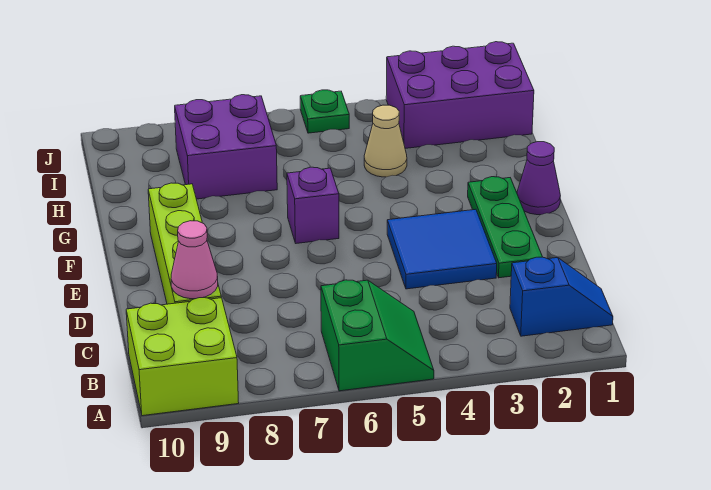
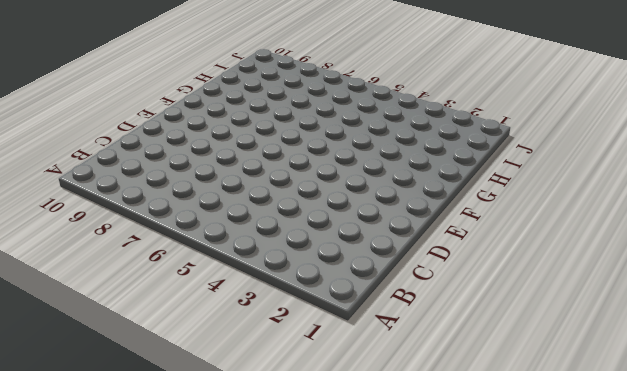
none -> green slope A5:B6 level 1 top 6
none -> lime brick A9:B10 level 1
none -> blue slope B1:B2 level 1 top 2

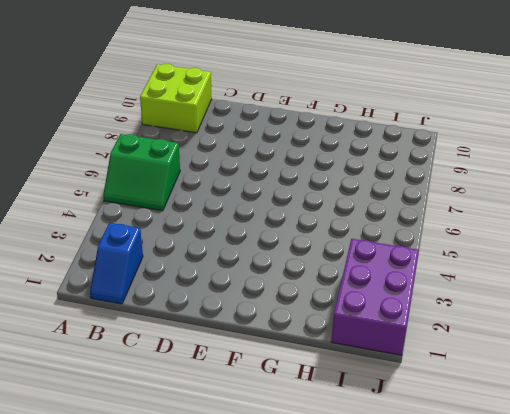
none -> lime brick C9:F9 level 1
none -> green plate D2:F2 level 1
none -> blue tile D3:E4 level 1

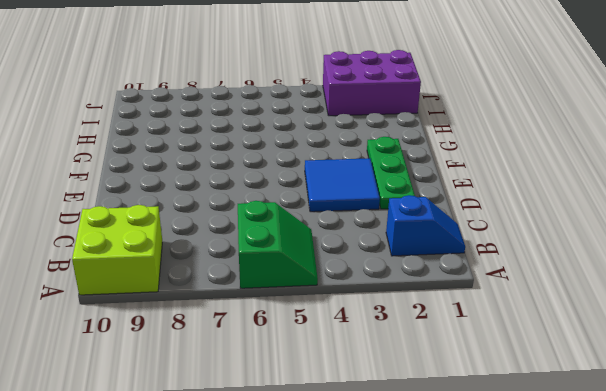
none -> lime brick C9:F9 level 1
none -> purple cone F1 level 1
none -> purple brick F6 level 1

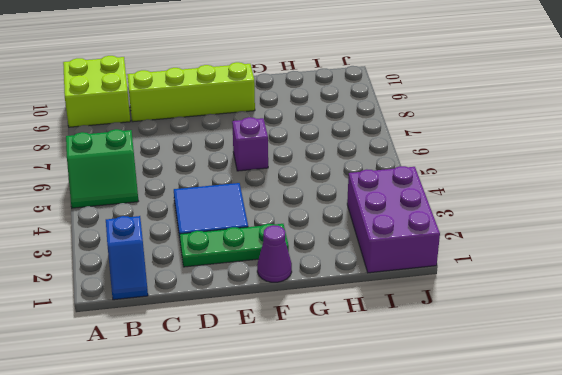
none -> tan cone H4 level 1
none -> purple brick H7:I8 level 1
none -> green plate J5 level 1

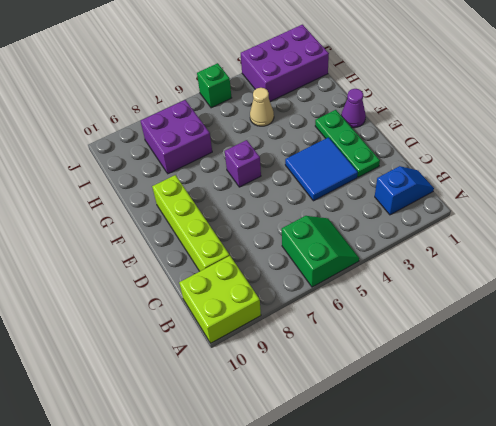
green brick J5 level 1 -> green plate J5 level 1
none -> pink cone C9 level 2

